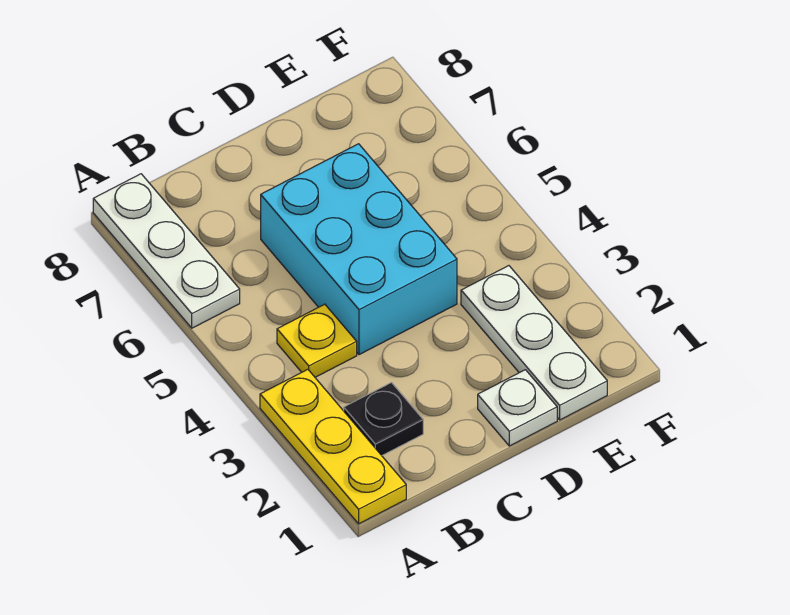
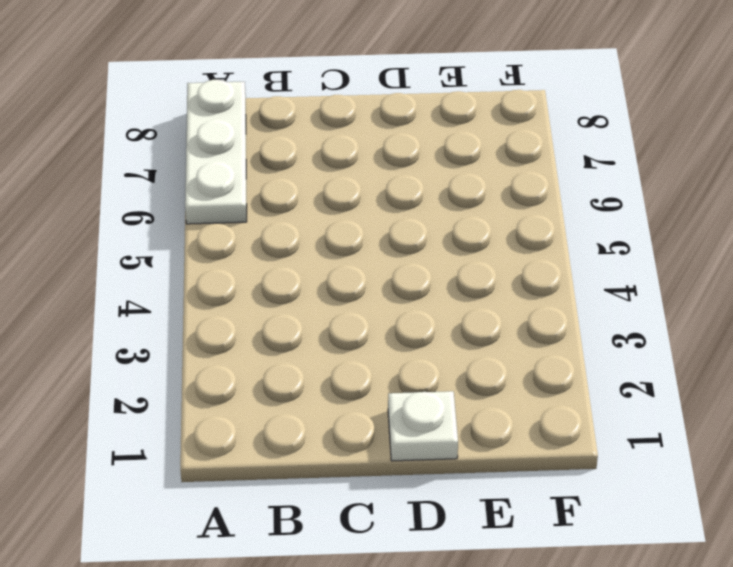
none -> yellow plate A1:A3 level 1
none -> black plate B2 level 1

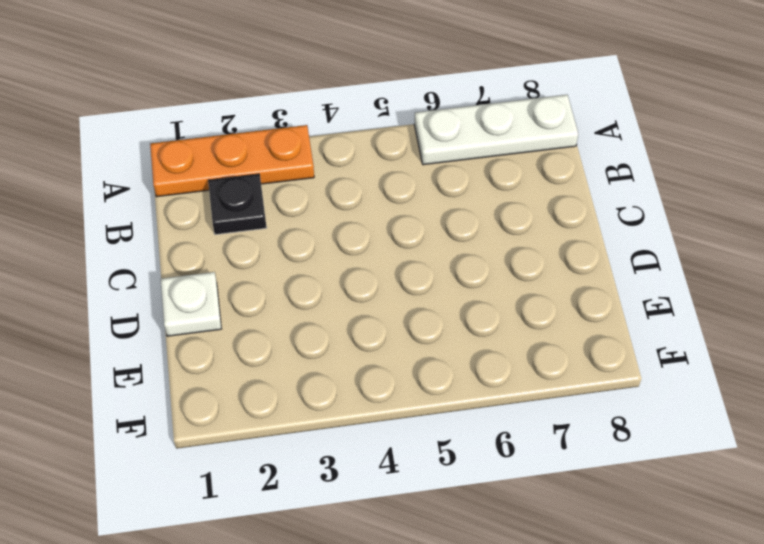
orange plate A1:A3 level 1 -> yellow plate A1:A3 level 1
none -> yellow plate B4 level 1
none -> cyan brick C4:D6 level 1

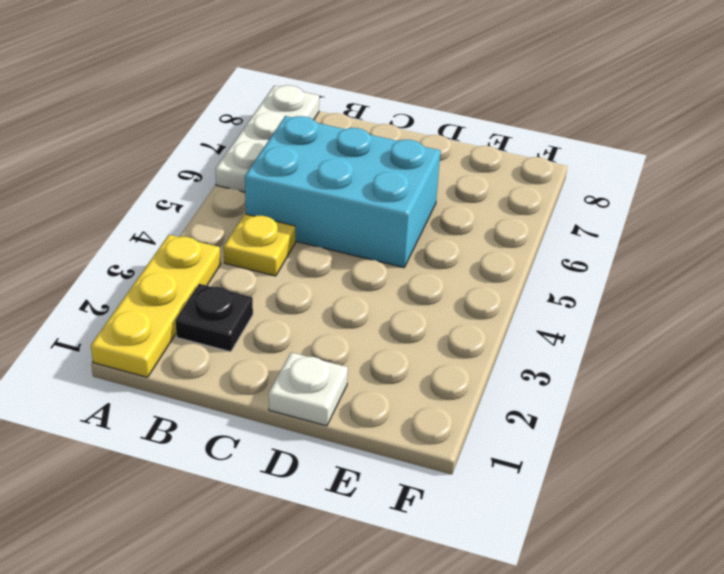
cyan brick B5:D6 level 1 -> cyan brick C4:D6 level 1
none -> white plate E1:E3 level 1

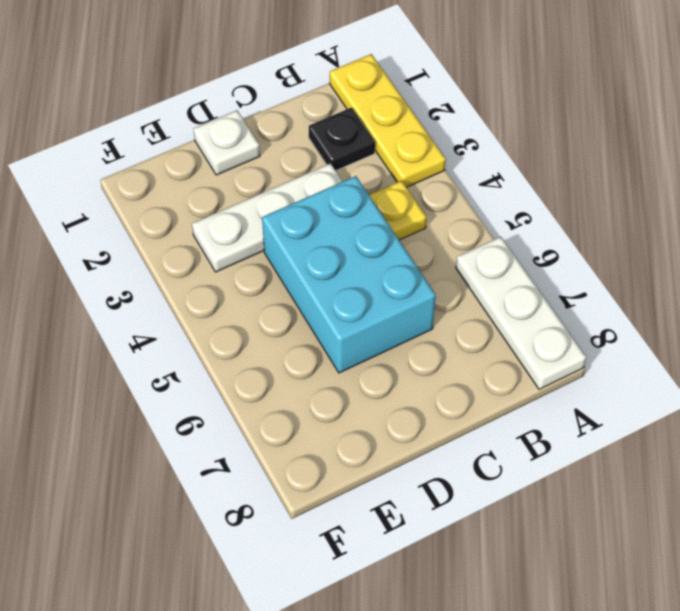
white plate C3:E3 level 1 -> white plate E1:E3 level 1

